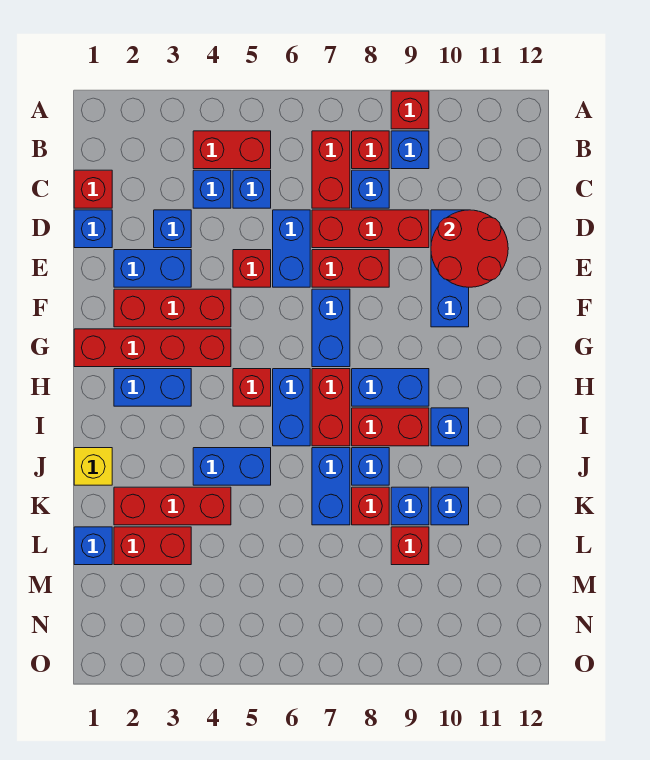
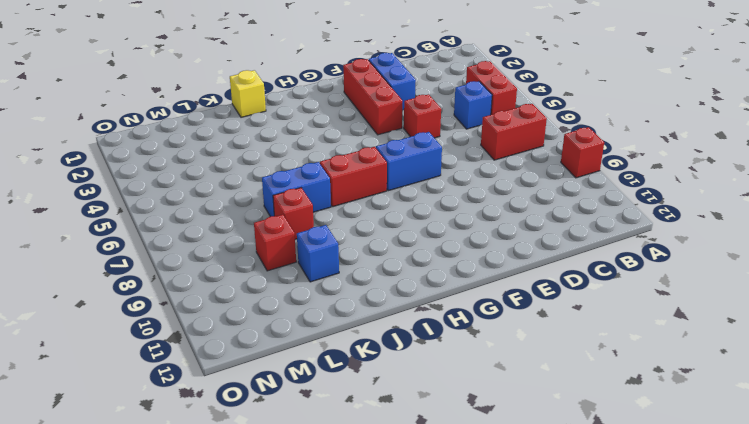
none -> red brick B8 level 1
none -> blue brick B9 level 1
none -> red brick C1 level 1
none -> blue brick C4 level 1

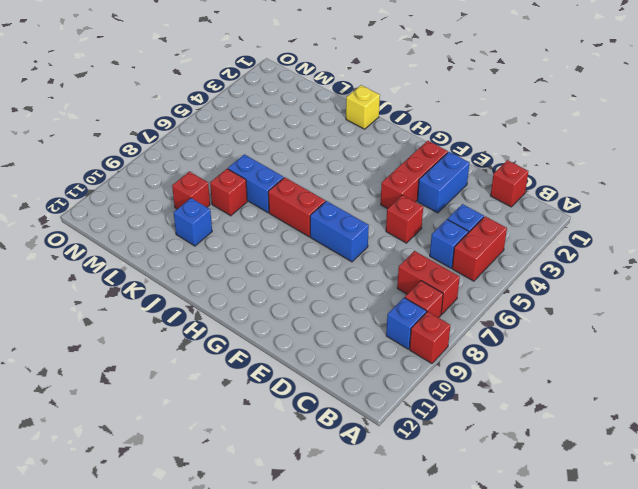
none -> blue brick C8 level 1
none -> blue brick D1 level 1
none -> blue brick D3 level 1
none -> blue brick D6:E6 level 1

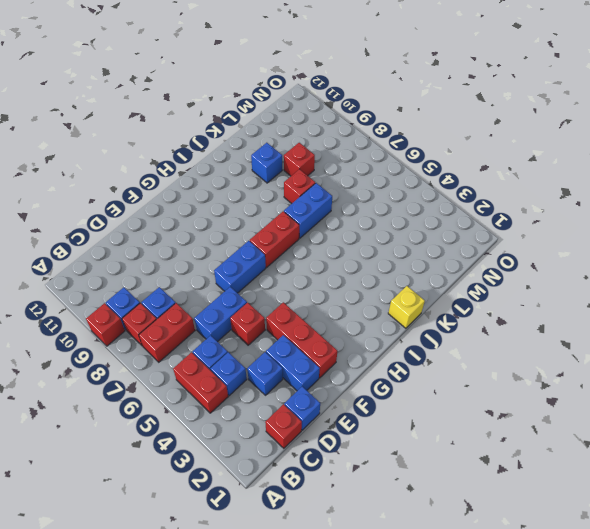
none -> red brick D7:D9 level 1
none -> blue brick D10:F10 level 1
none -> red brick E7:E8 level 1
none -> red brick G1:G4 level 1

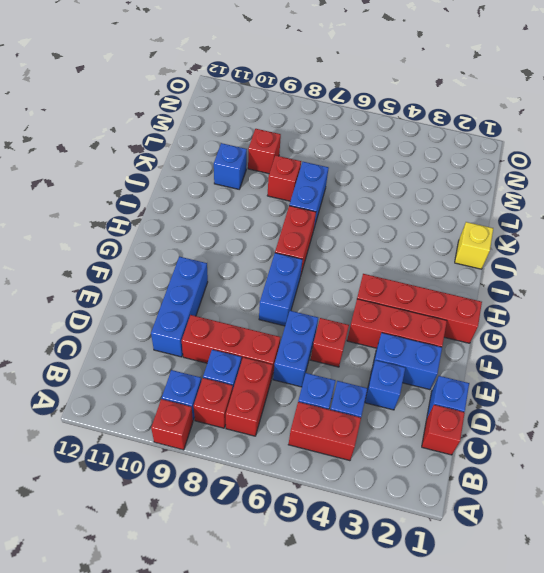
none -> red brick E7:E8 level 1
none -> blue brick H2:H3 level 1
none -> red brick H5 level 1
none -> blue brick H6:I6 level 1

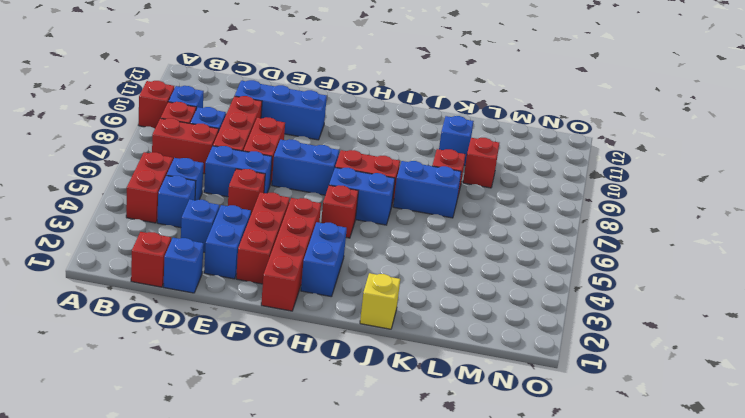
none -> blue brick H8:H9 level 1
none -> red brick I8:I9 level 1
none -> blue brick I10 level 1
none -> blue brick J4:J5 level 1

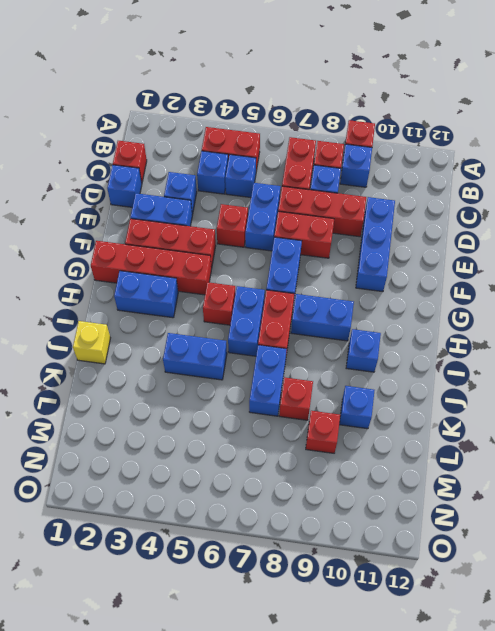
none -> red brick I8:I9 level 1
none -> blue brick J8 level 1
none -> red brick K2:K4 level 1
none -> blue brick K9 level 1

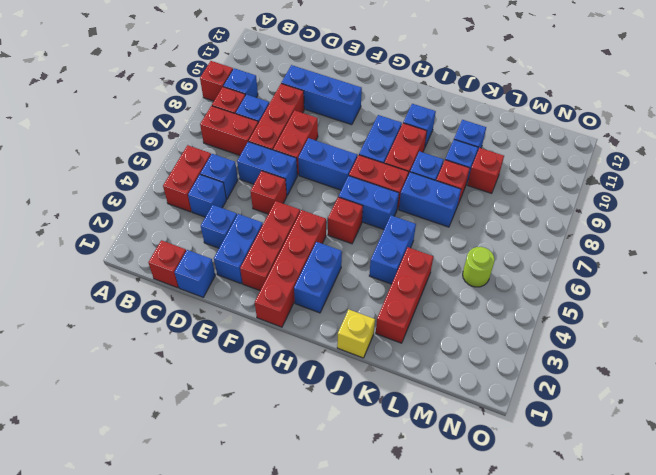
lime round brick M5 level 1 -> none
none -> blue brick L1 level 1
none -> red brick L2:L3 level 1
none -> red round brick D10:E11 level 2

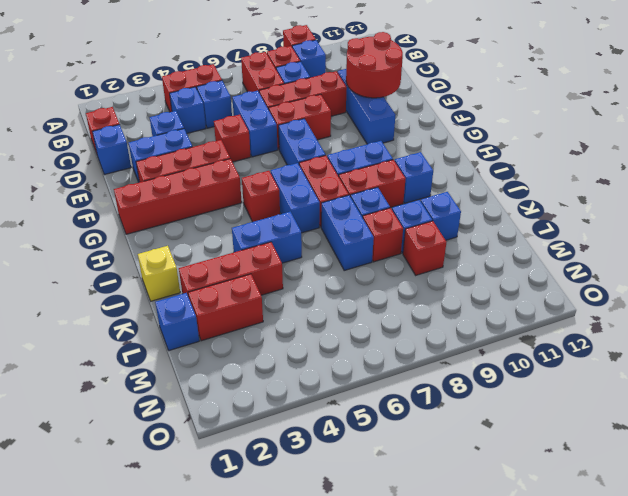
none -> blue brick H2:H3 level 1

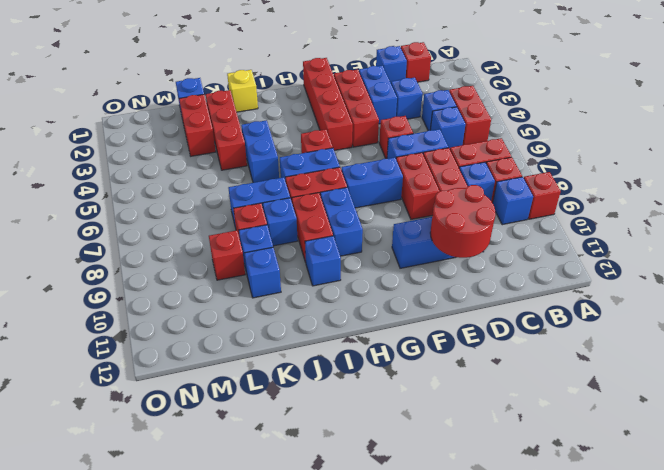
none -> blue brick H2:H3 level 1

